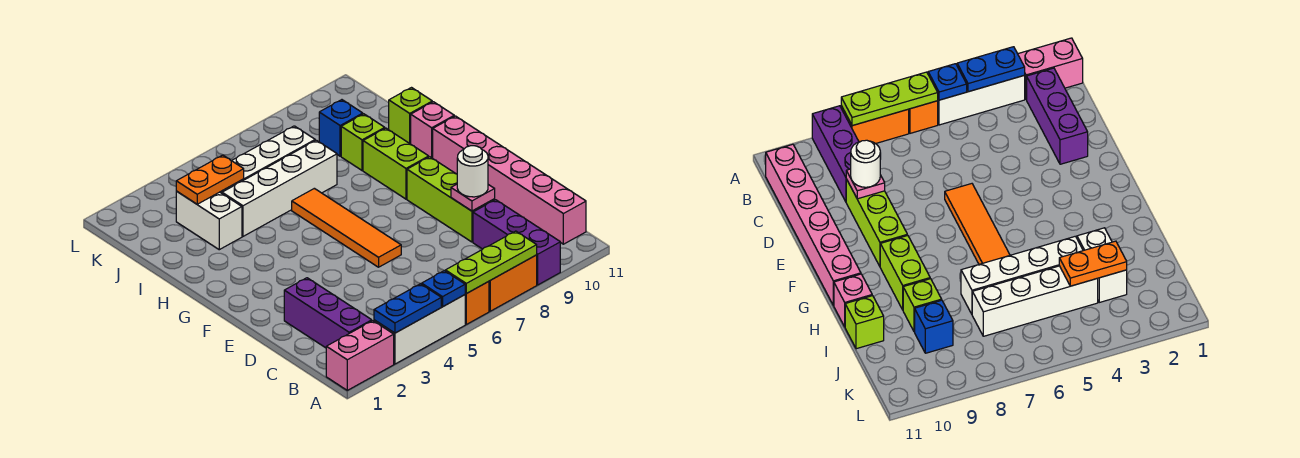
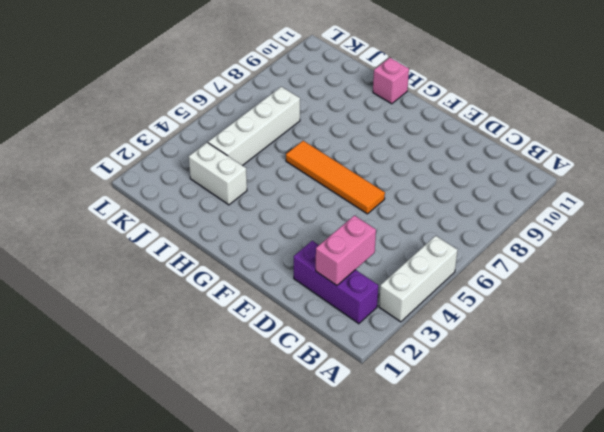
pink brick C2:C3 level 2 -> pink brick A1:A2 level 1
none -> orange brick A6 level 1
none -> orange brick A7:A8 level 1
none -> purple brick A9:C9 level 1

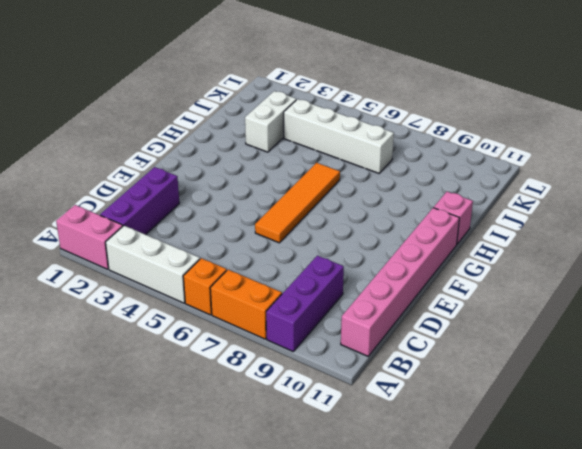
none -> lime brick D9:F9 level 1
none -> lime brick G9:H9 level 1
none -> white brick I4:I7 level 1

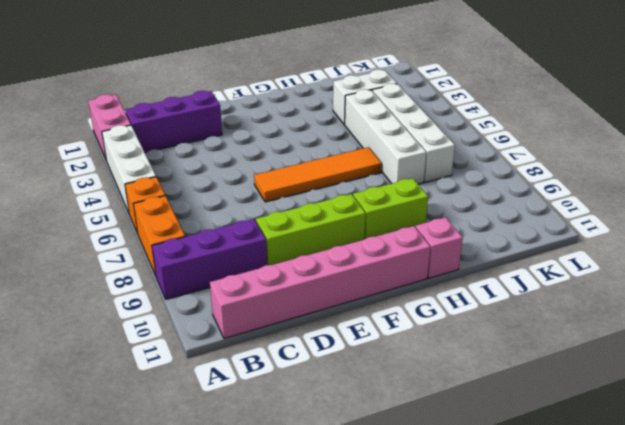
none -> lime brick I9 level 1
none -> lime brick I11 level 1
none -> blue brick J9 level 1

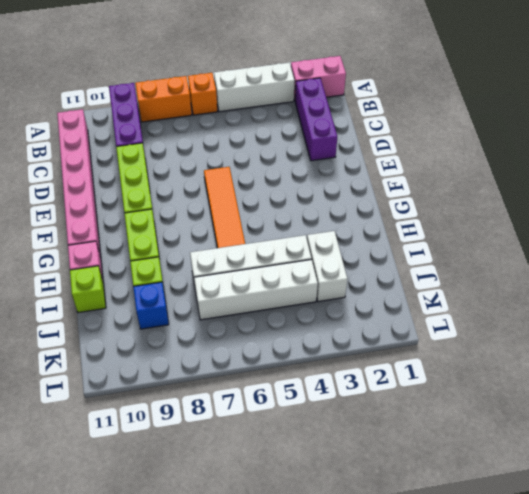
none -> blue plate A3:A4 level 2
none -> blue plate A5 level 2
none -> lime plate A6:A8 level 2

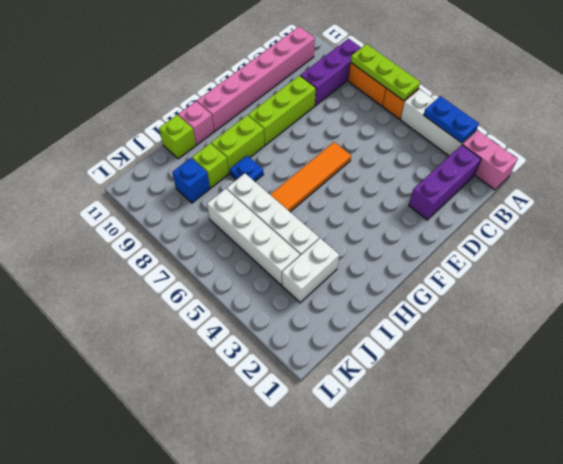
blue plate H8 level 1 -> blue plate A5 level 2
none -> pink plate D9 level 2
none -> orange plate J3:J4 level 2
none -> white round brick D9 level 3

